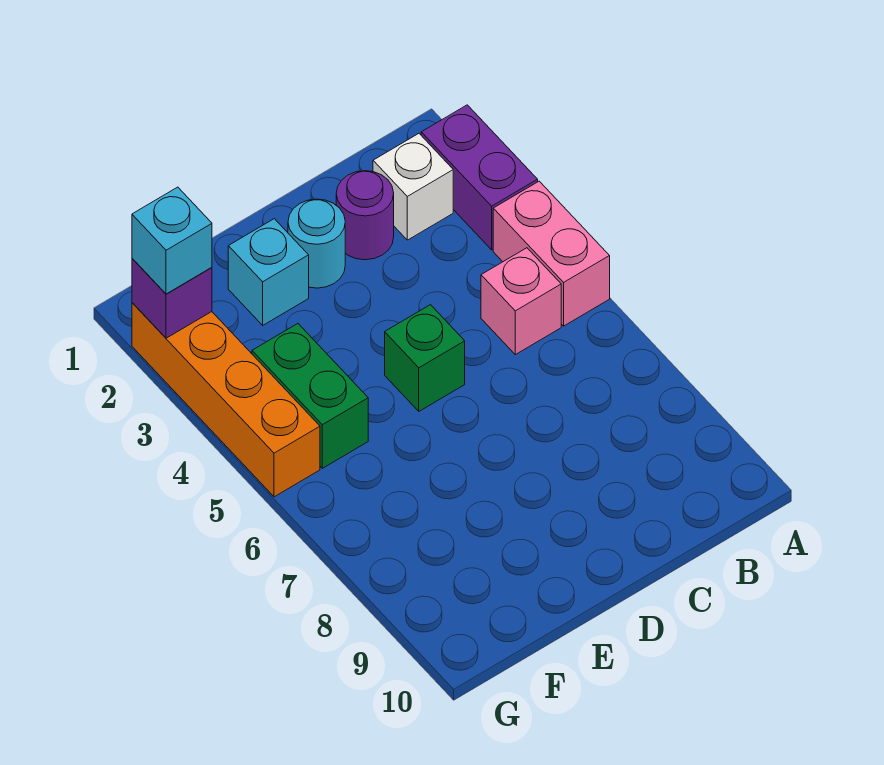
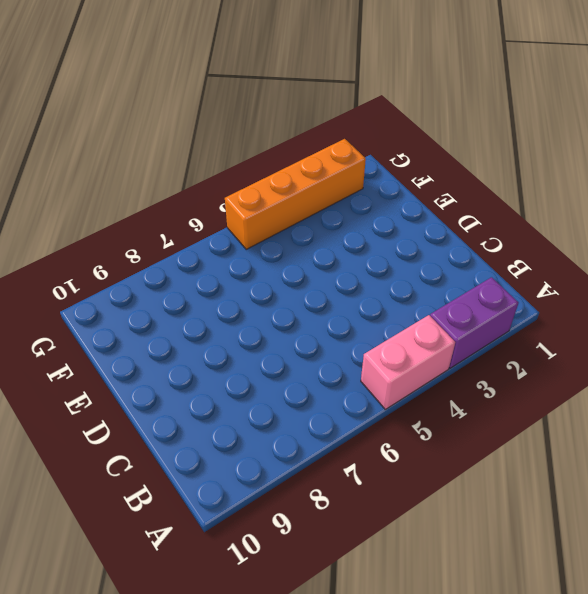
none -> white brick B2 level 1
none -> pink brick B5 level 1
none -> purple round brick C2 level 1

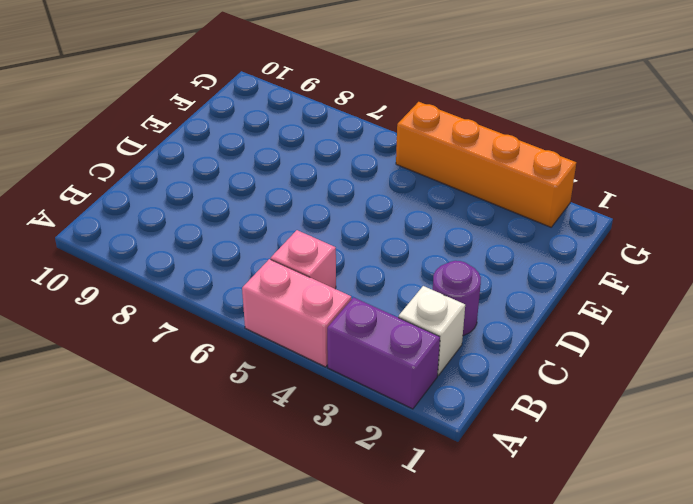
none -> cyan round brick D2 level 1
none -> green brick D5 level 1
none -> cyan brick E2 level 1

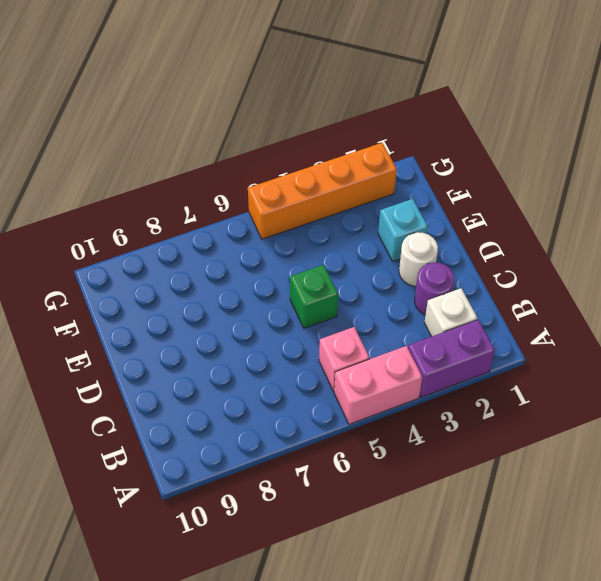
white round brick D2 level 1 -> cyan round brick D2 level 1
none -> green brick F4:F5 level 1
none -> purple brick G2 level 2
none -> cyan brick G2 level 3

